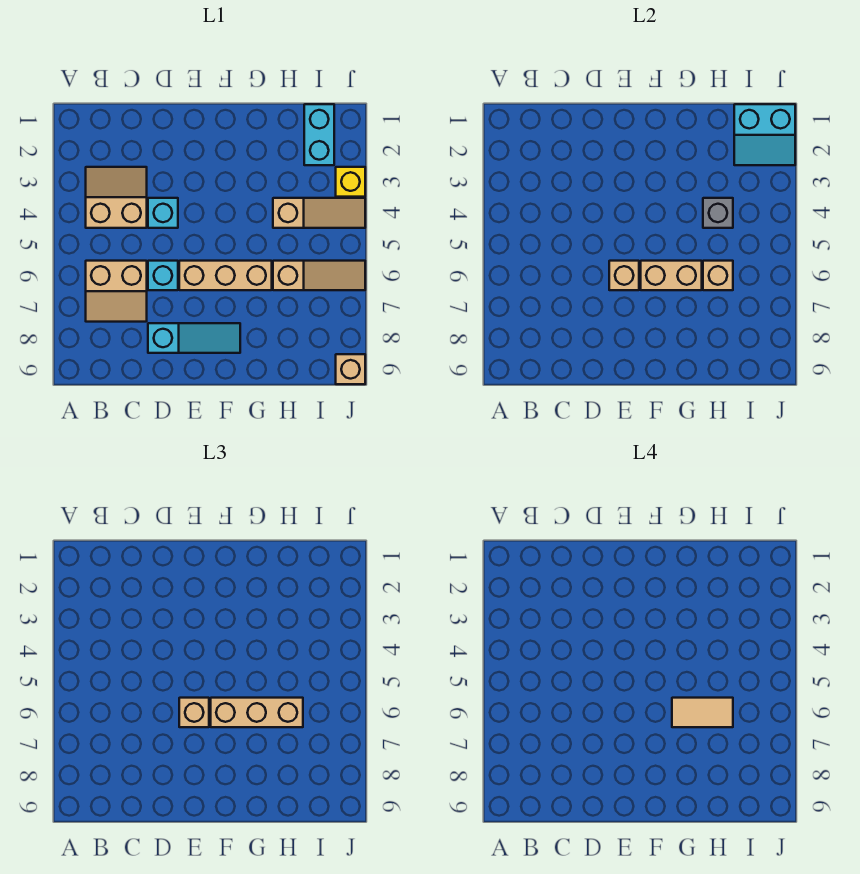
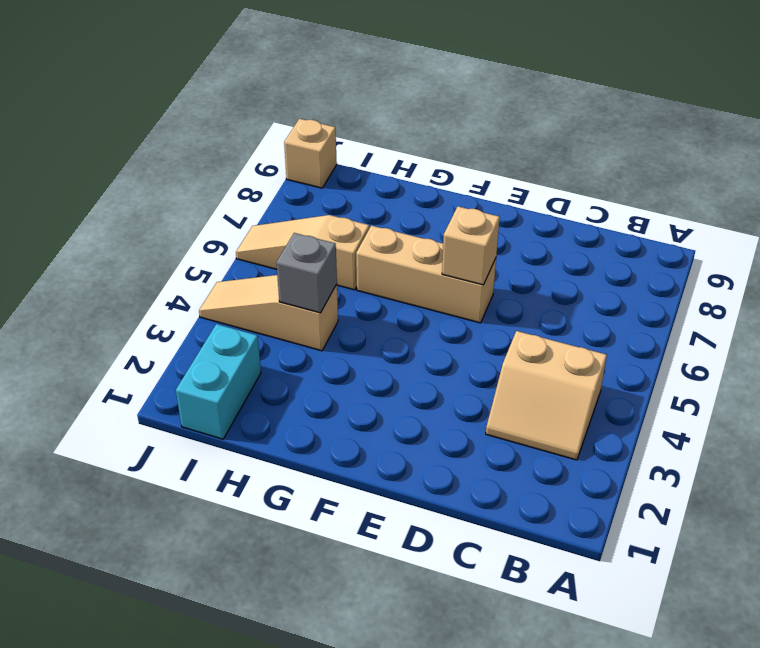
none -> tan slope B6:C7 level 1 top 6
none -> cyan brick D4 level 1
none -> cyan brick D6 level 1

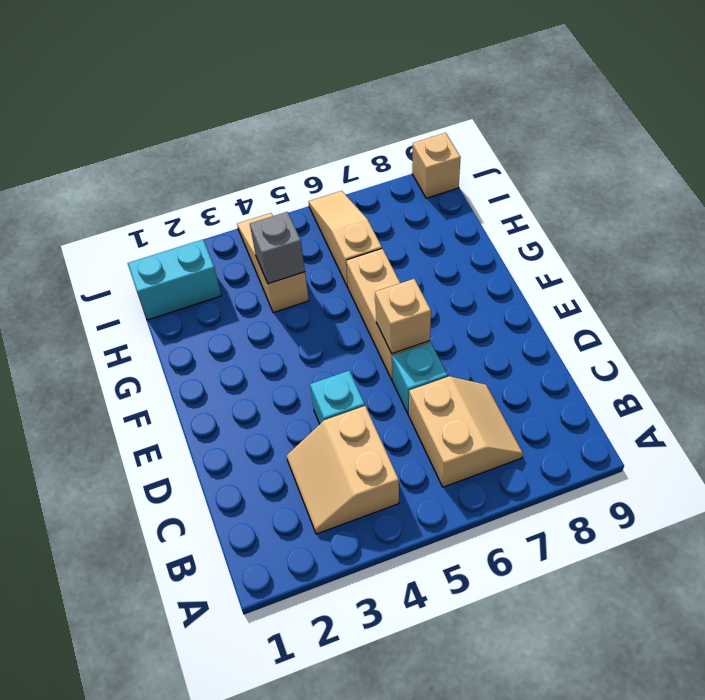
none -> cyan slope D8:F8 level 1 top D
none -> yellow brick J3 level 1
none -> tan brick F6:G6 level 2

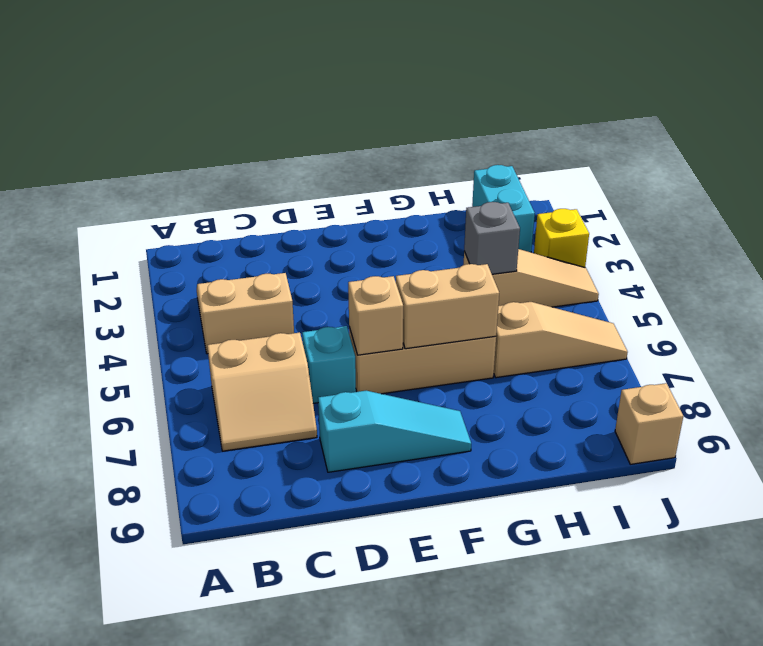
none -> cyan brick D4 level 1
none -> tan brick H6 level 2
none -> cyan slope I1:J2 level 2 top 1

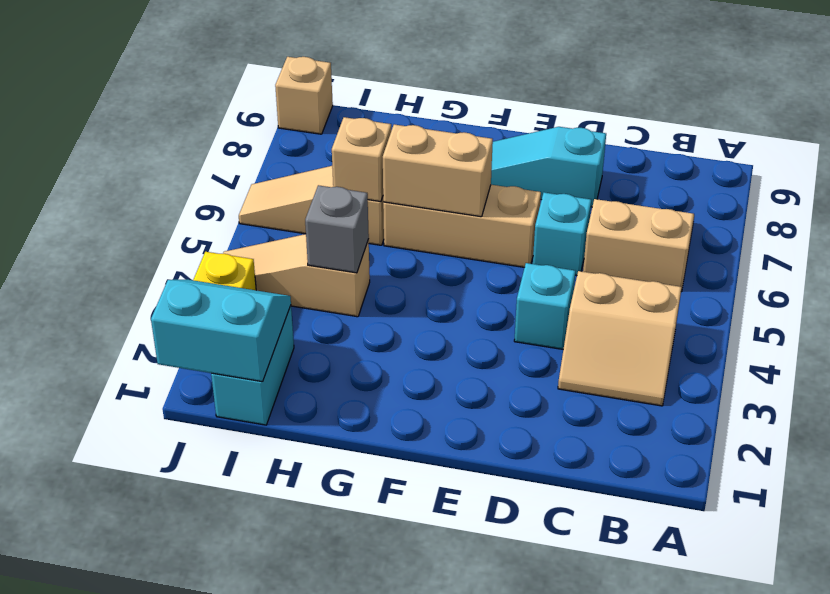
none -> tan brick E6 level 2
none -> tan brick E6 level 3
none -> tan brick F6:H6 level 3

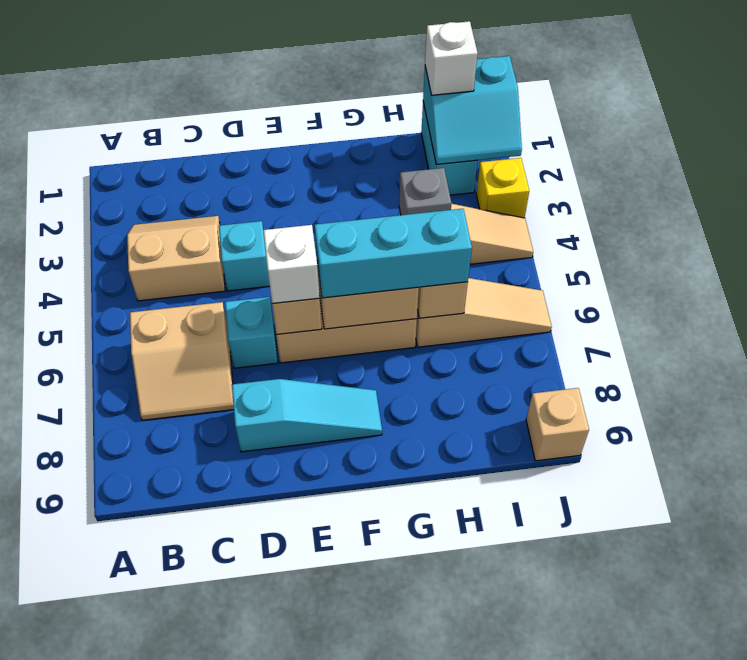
white brick E6 level 3 -> tan brick E6 level 3
cyan brick F6:H6 level 3 -> tan brick F6:H6 level 3
white brick I1 level 3 -> none
none -> tan tile G6:H6 level 4

